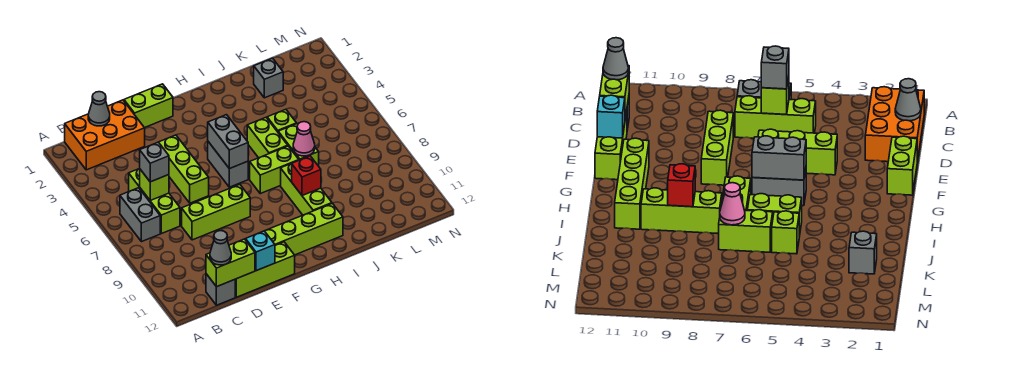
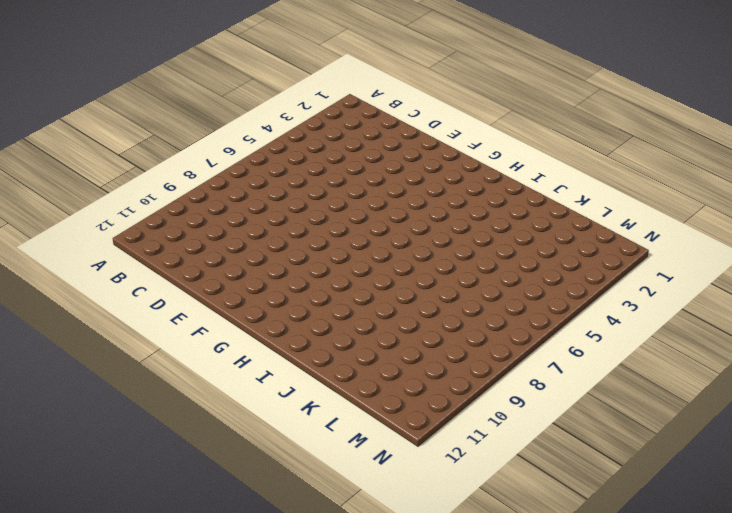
none -> orange brick B1:D2 level 1
none -> grey brick B6:B7 level 1
none -> lime brick C5:C7 level 1

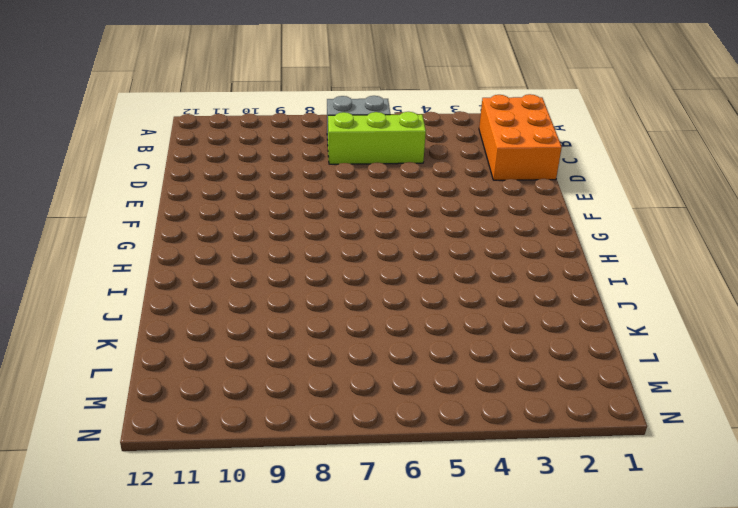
none -> grey brick C12 level 1
none -> lime brick D8:F8 level 1
none -> lime brick D12:F12 level 1

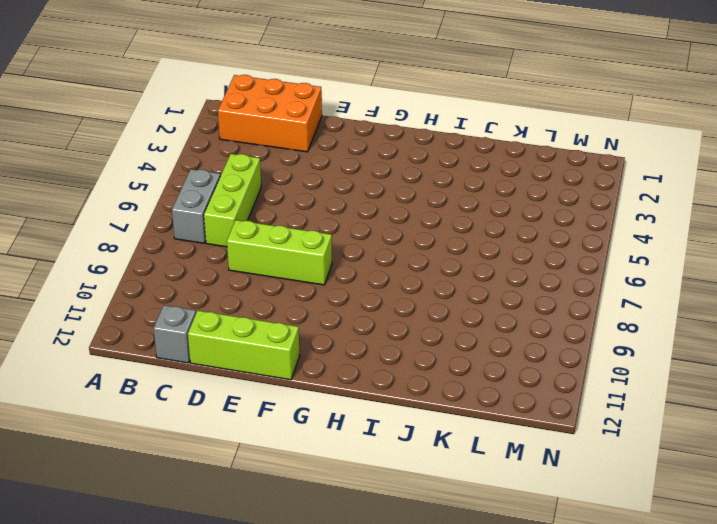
none -> lime brick E1:F1 level 1
none -> lime brick E4:E6 level 1
none -> lime brick F11:I11 level 1

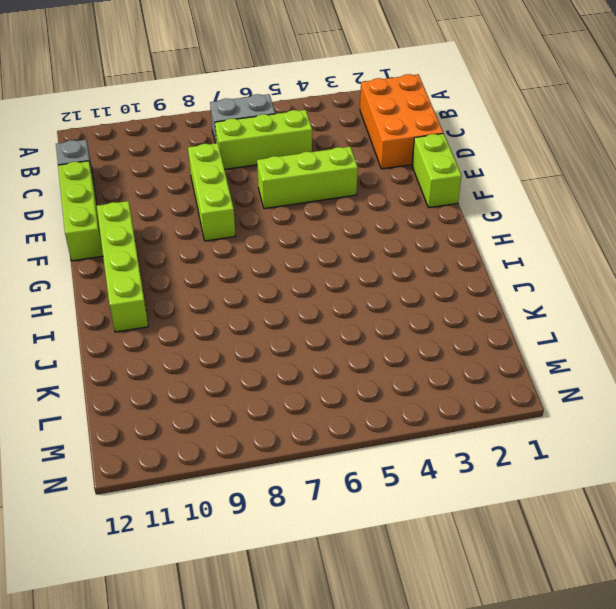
none -> grey brick G5:G6 level 1
none -> lime brick H7:I7 level 1
none -> lime brick I5:I6 level 1

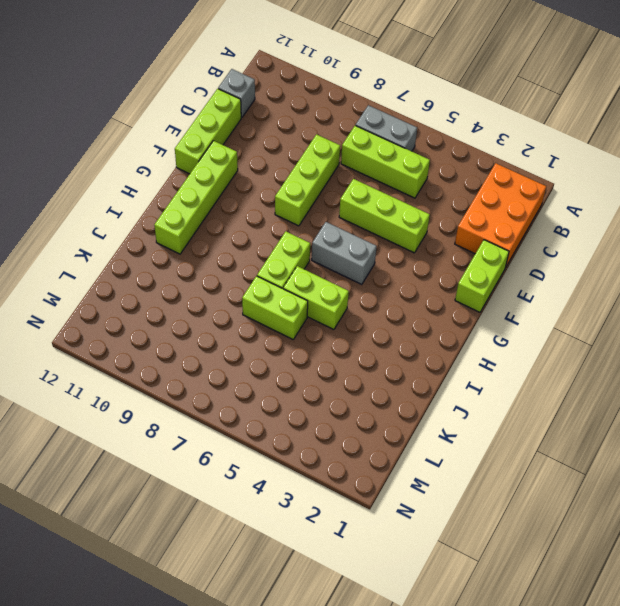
none -> lime brick I8:I10 level 1
none -> lime brick J5 level 1
none -> grey brick K2 level 1

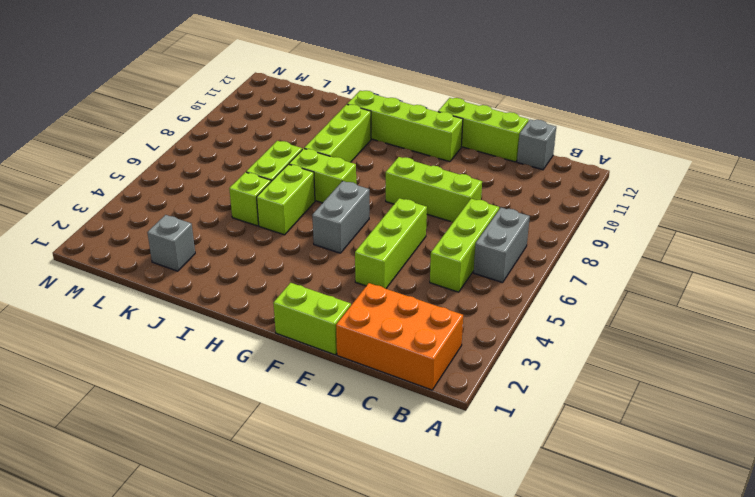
none -> grey cone C1 level 2
none -> lime brick C6 level 2
none -> lime brick C12:D12 level 2

